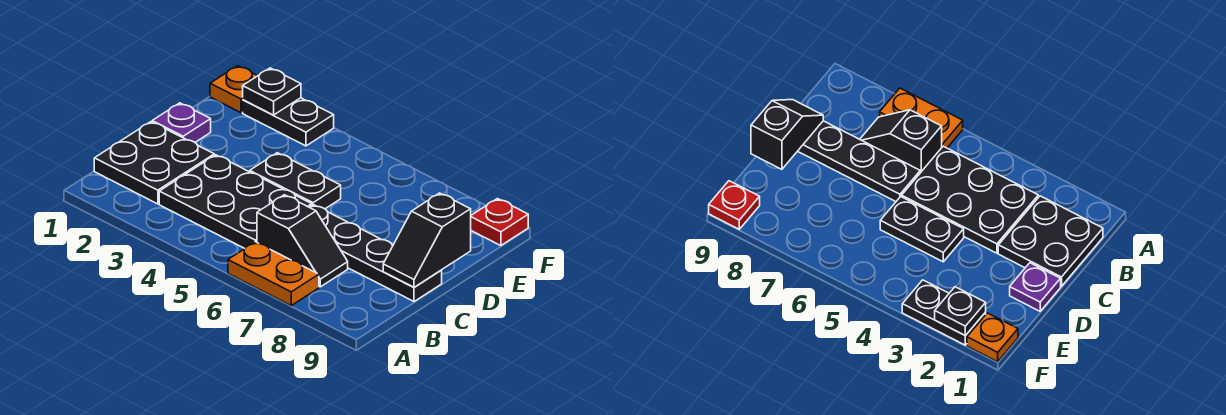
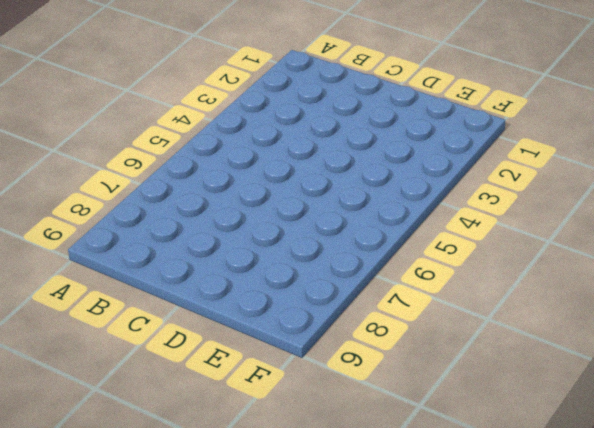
none -> orange plate A6:A7 level 1
none -> black plate B1:C2 level 1
none -> black plate B3:C5 level 1

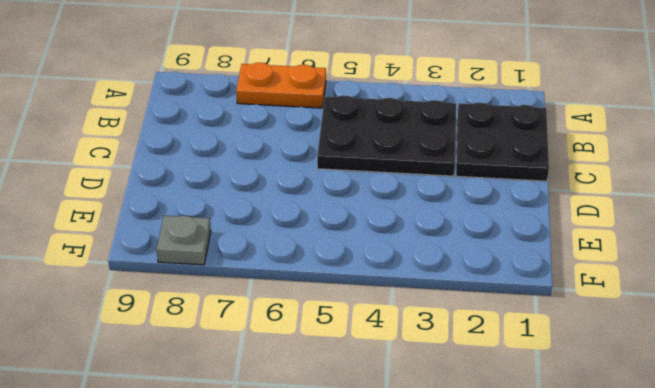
grey plate F8 level 1 -> none
none -> black slope B6:B7 level 1 top 6
none -> black plate C6:C9 level 1
none -> purple plate D1 level 1

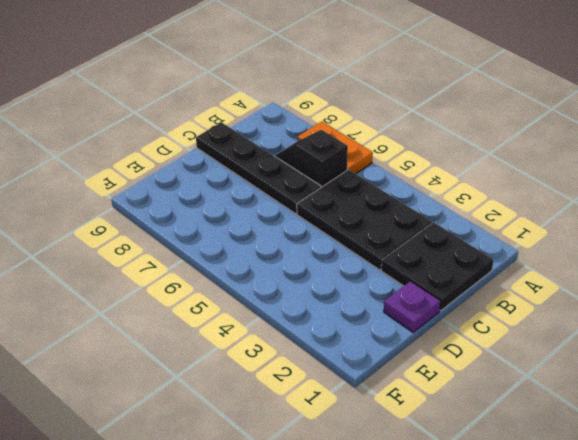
none -> black plate D4:D5 level 1
none -> orange plate F1 level 1
none -> black plate F2:F3 level 1

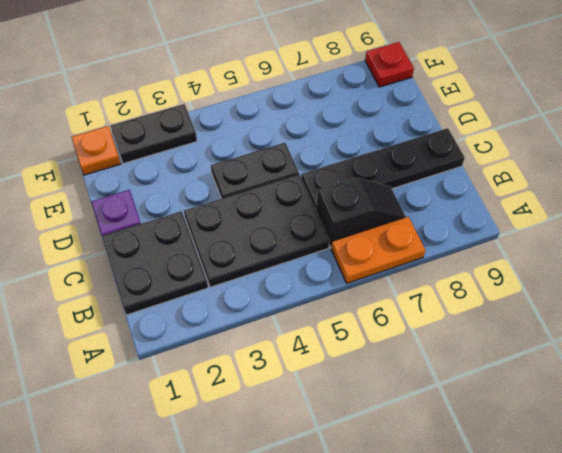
none -> black slope C9:D9 level 2 top D
none -> black plate F2 level 2

